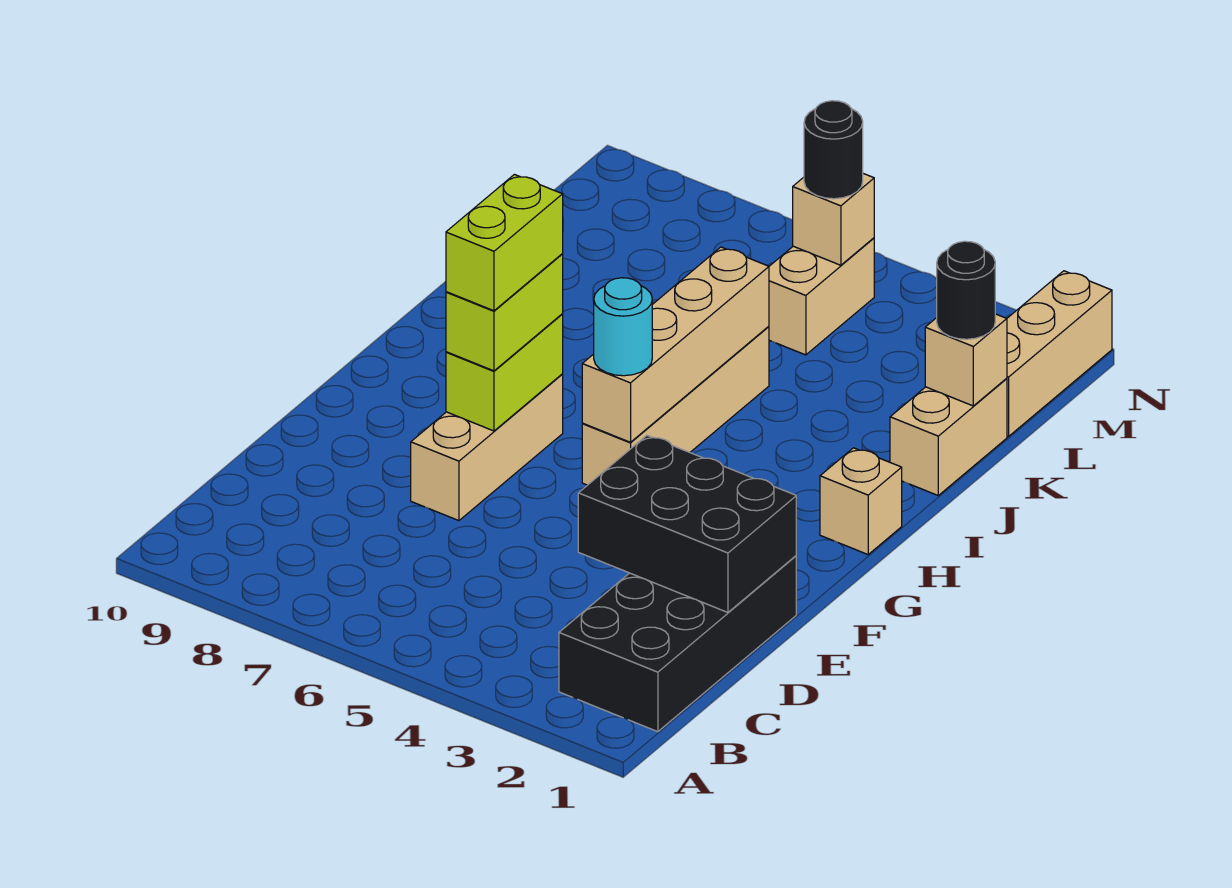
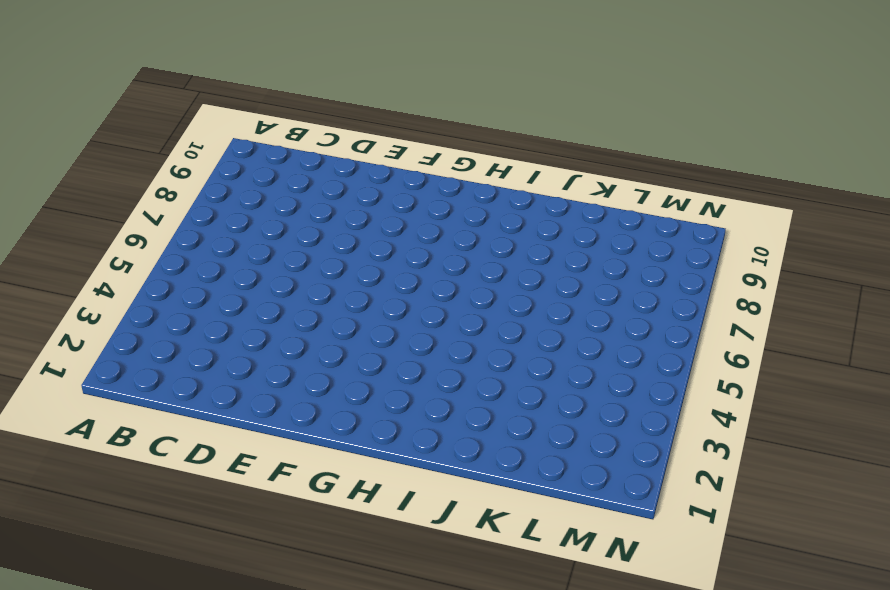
none -> black brick B1:E2 level 1
none -> tan brick E7:G7 level 1
none -> tan brick G5:J5 level 1

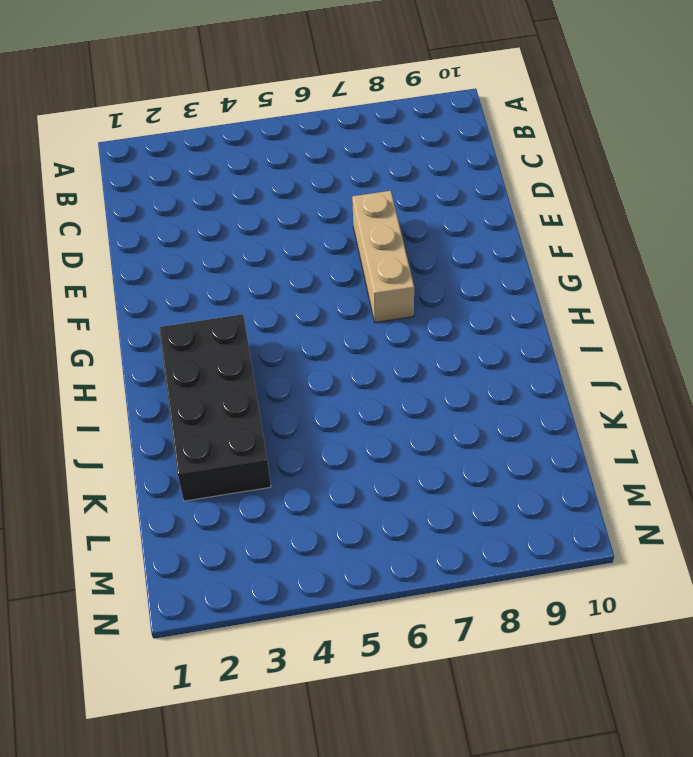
black brick H2:K3 level 1 -> black brick B1:E2 level 1
none -> tan brick G5:J5 level 1
none -> tan brick H1 level 1
none -> tan brick J1:K1 level 1

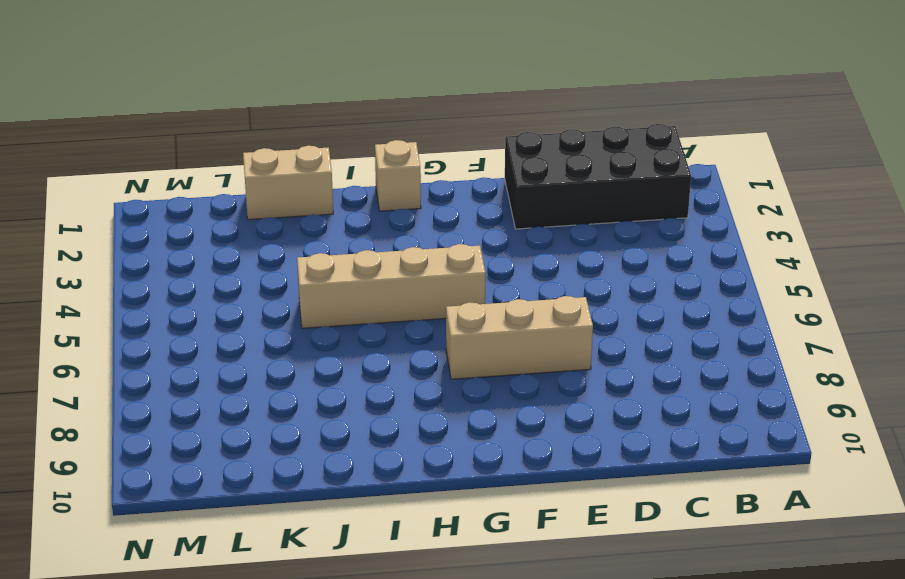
none -> tan brick L1:N1 level 1
none -> tan brick L5:M5 level 1
none -> black brick D1:E3 level 2

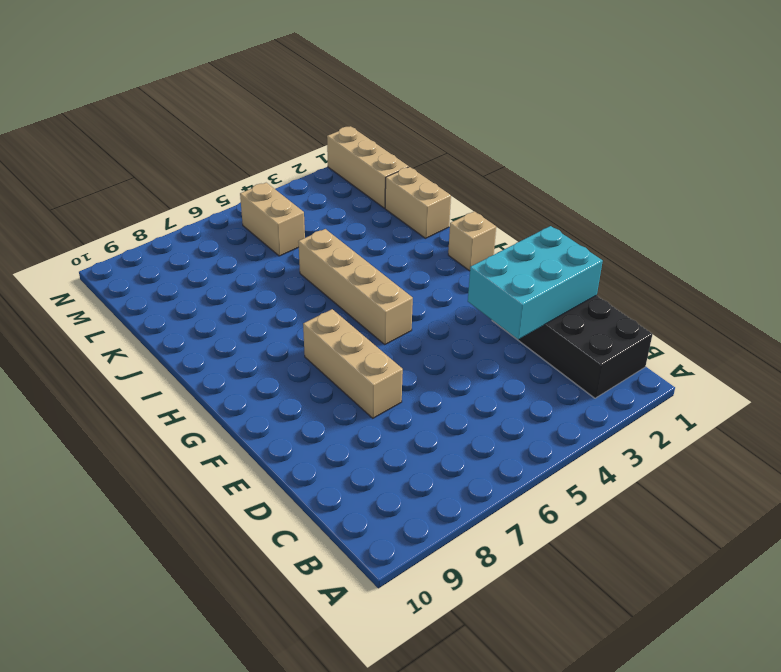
cyan brick D1:E3 level 2 -> black brick D1:E3 level 2
none -> lime brick F7:G7 level 2
none -> tan brick G5:J5 level 2
none -> tan brick K1 level 2

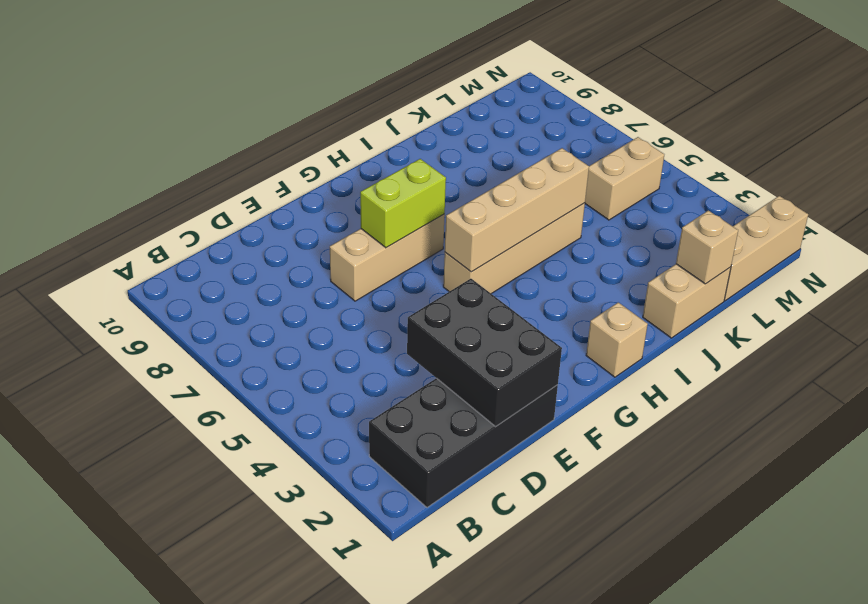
none -> tan brick M5 level 2
none -> lime brick F7:G7 level 3
none -> cyan round brick G5 level 3

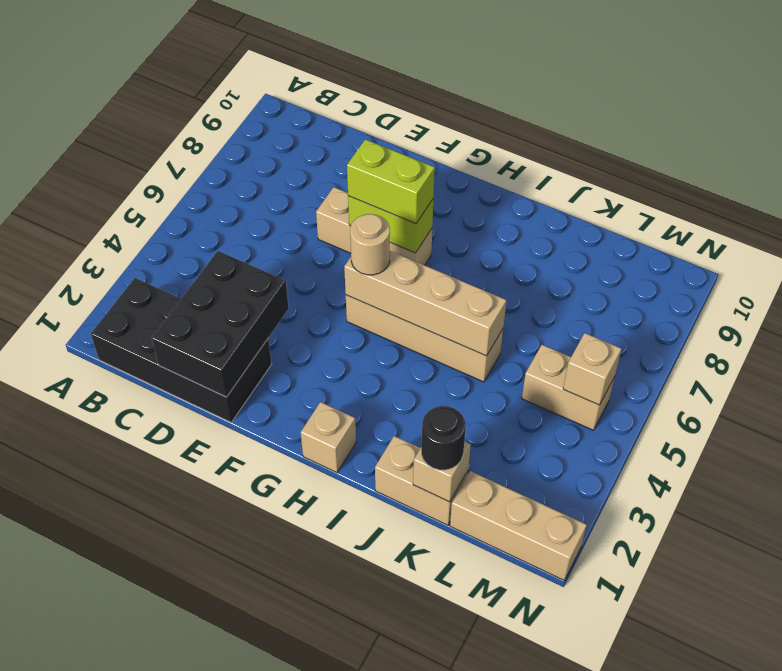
tan round brick G5 level 3 -> cyan round brick G5 level 3
none -> black round brick M5 level 3
none -> lime brick F7:G7 level 4

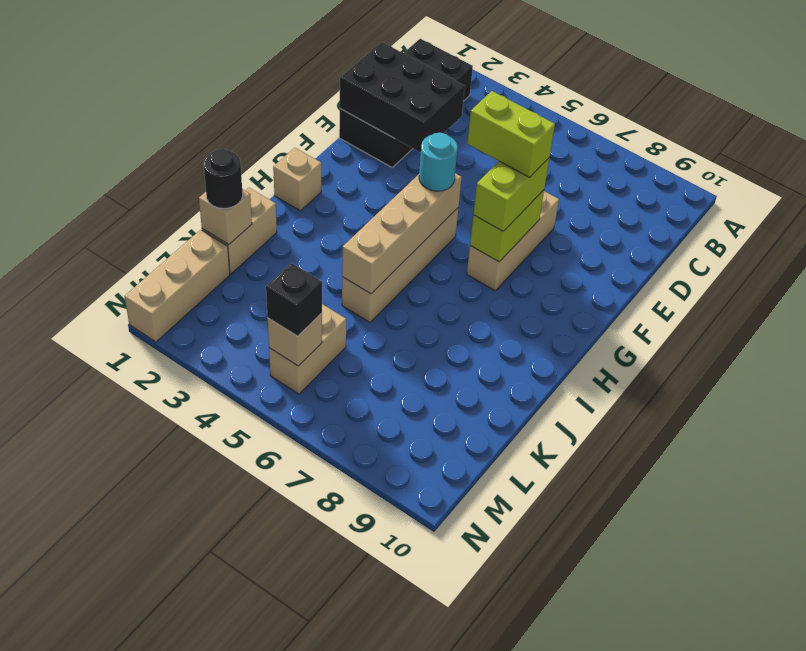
lime brick F6:F7 level 4 -> lime brick F7:G7 level 4
black brick M5 level 3 -> black round brick M5 level 3

